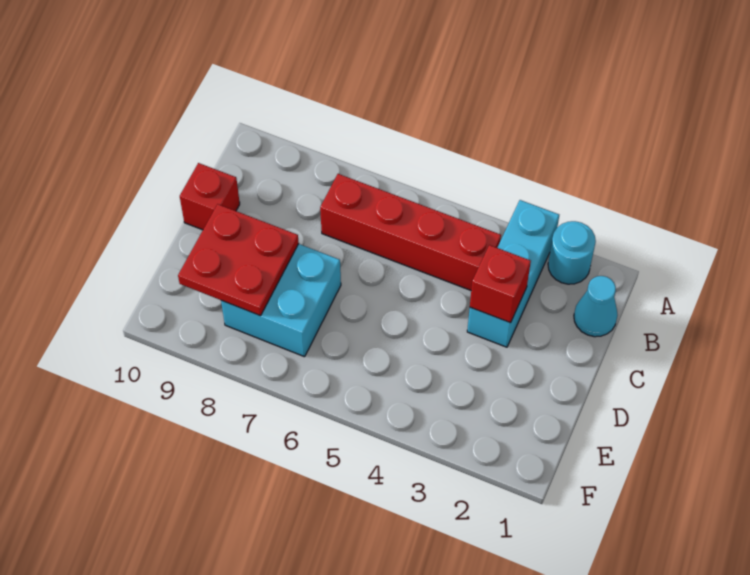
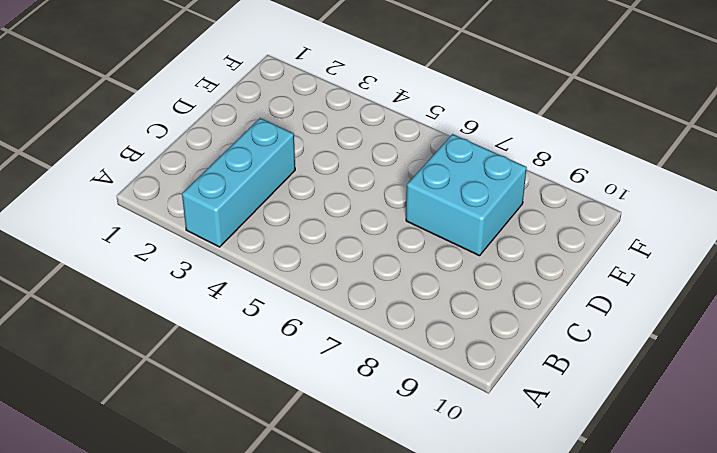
none -> cyan round brick A2 level 1
none -> cyan cone B1 level 1

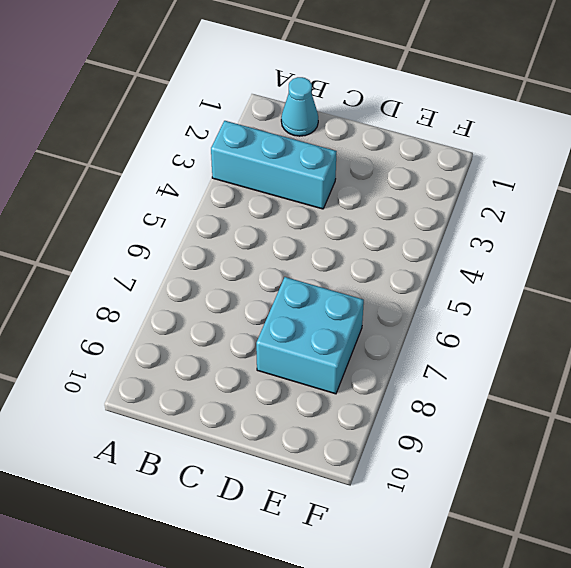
none -> cyan round brick A2 level 1
none -> red brick B4:B7 level 1

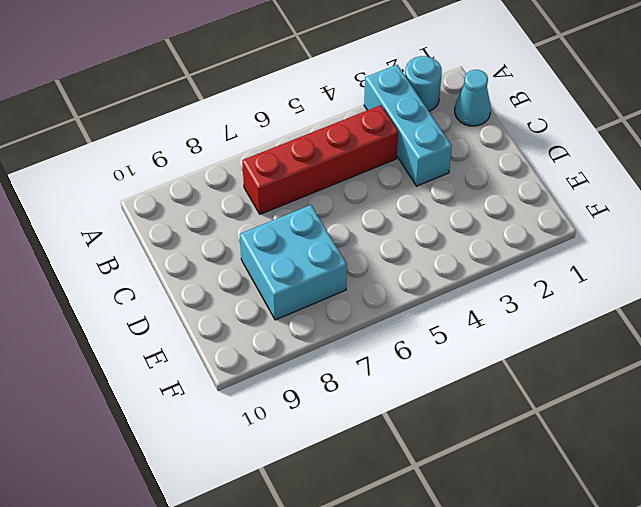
none -> red brick C10 level 1
none -> red brick C3 level 2

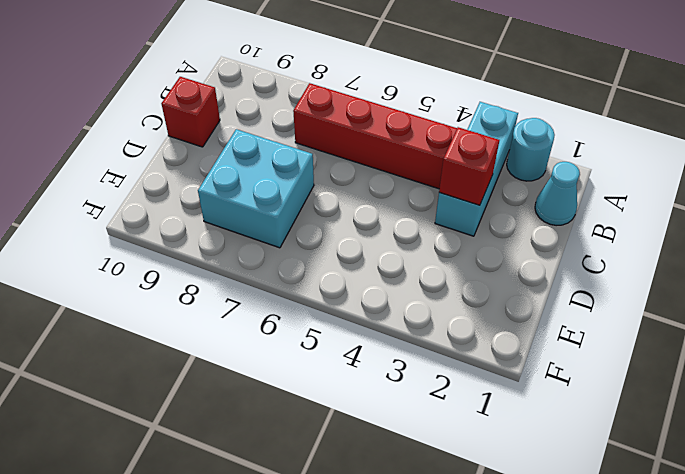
none -> red plate D8:E9 level 2

